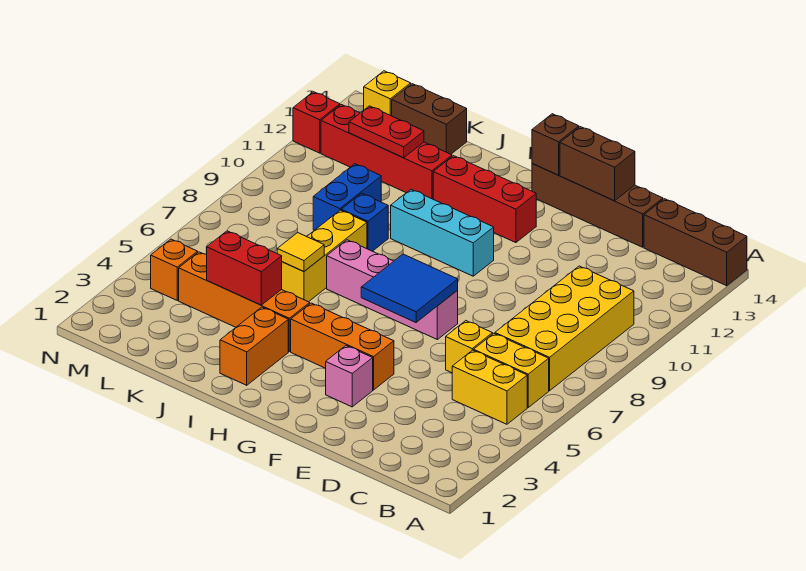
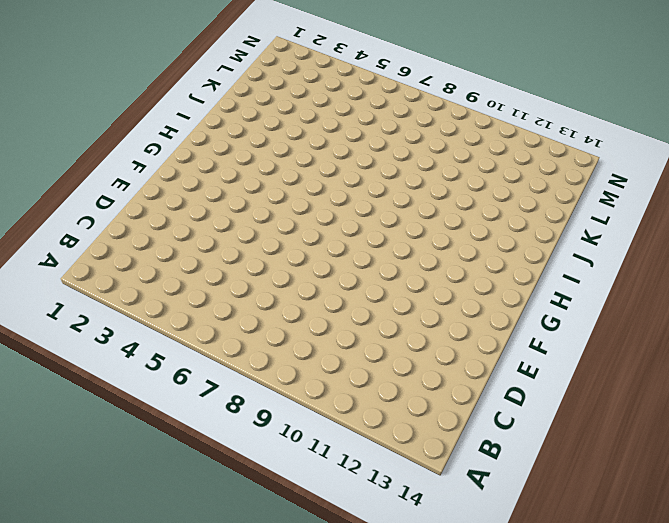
none -> brown brick A14:C14 level 1
none -> yellow brick B5:C5 level 1
none -> yellow brick B6:C6 level 1

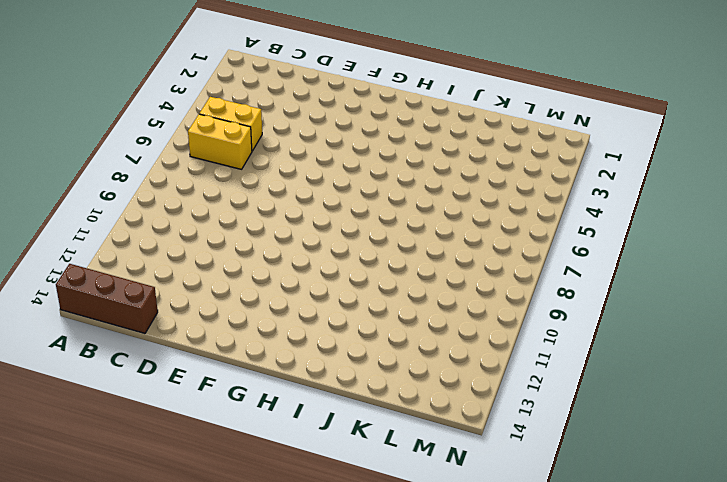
none -> yellow brick B7:C10 level 1
none -> yellow brick D6 level 1
none -> brown brick D14:G14 level 1

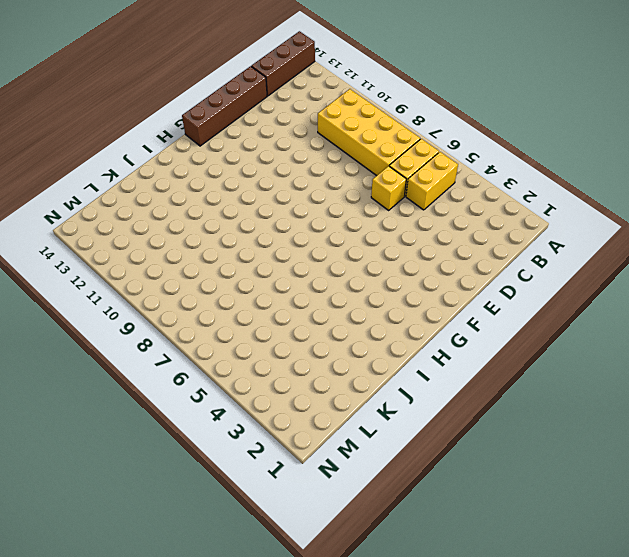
none -> pink brick F3 level 1
none -> orange brick F4:H4 level 1
none -> pink brick F7:I7 level 1

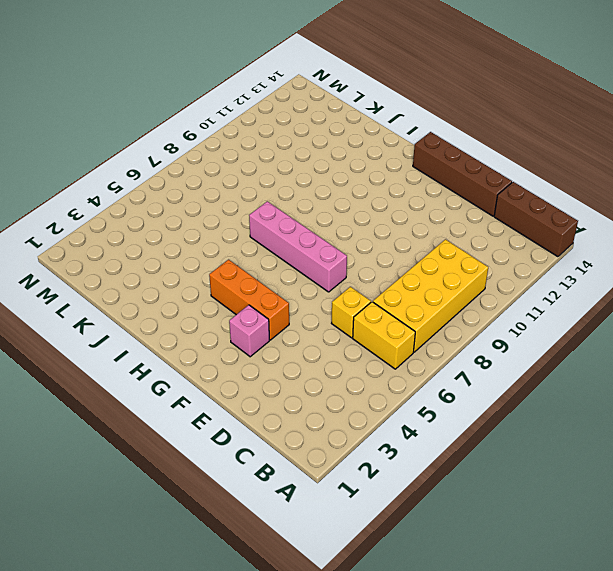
none -> yellow brick B5:C5 level 1
none -> cyan brick G10:I10 level 1
none -> red brick G12:I12 level 1

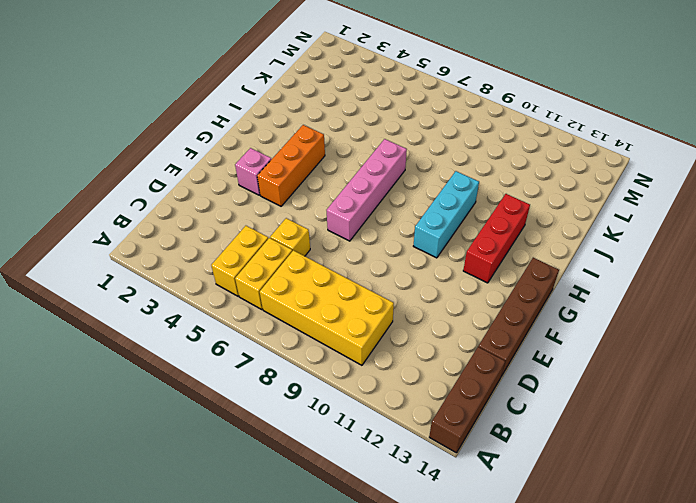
none -> orange brick I2:I3 level 1
none -> orange brick I4:L4 level 1
none -> yellow brick J6:J8 level 1

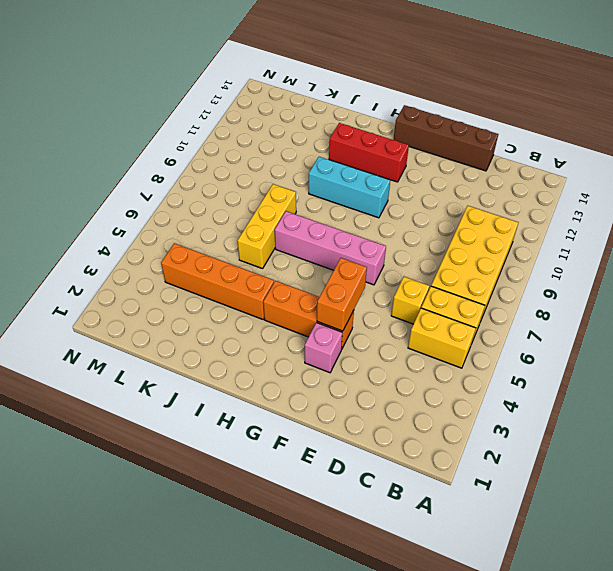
orange brick F4:F5 level 2 -> orange brick I2:I3 level 1
none -> brown brick A14:C14 level 1
none -> blue brick J9 level 1
none -> red brick J12:M12 level 1

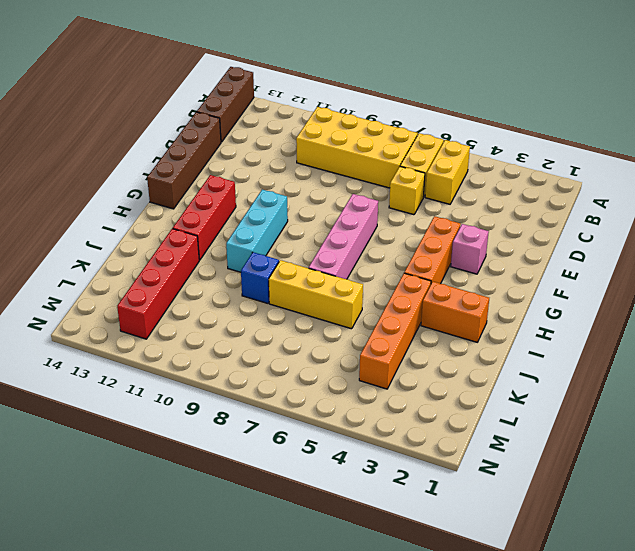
none -> blue brick K9:K10 level 1
none -> brown brick K14:L14 level 1
none -> orange brick M4 level 1

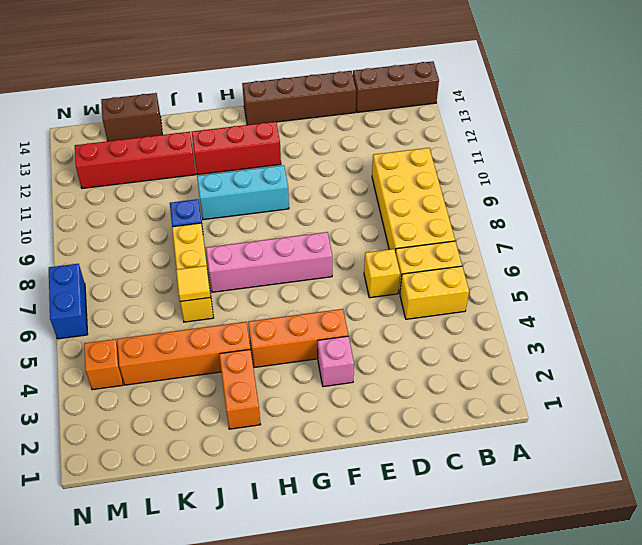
blue brick N6:N7 level 1 -> blue brick K9:K10 level 1
none -> yellow brick M14 level 1
none -> red brick N12 level 1
none -> brown brick E14:F14 level 2

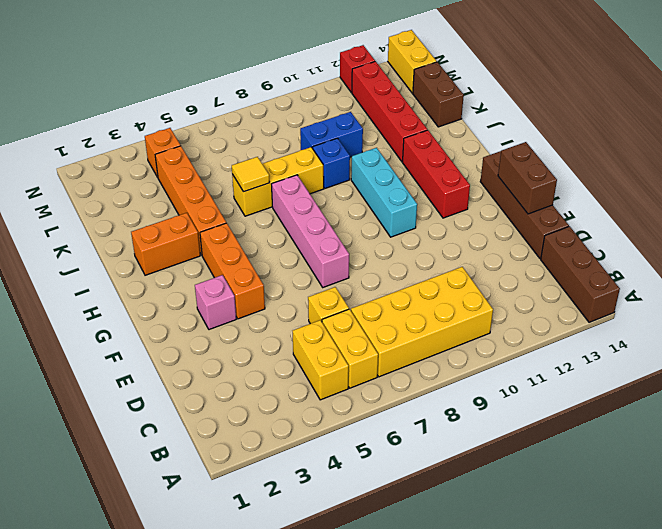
yellow brick M14:N14 level 1 -> yellow brick M14 level 1
none -> blue tile F6:G7 level 2
none -> brown brick G14 level 2
none -> red brick J4:K4 level 2

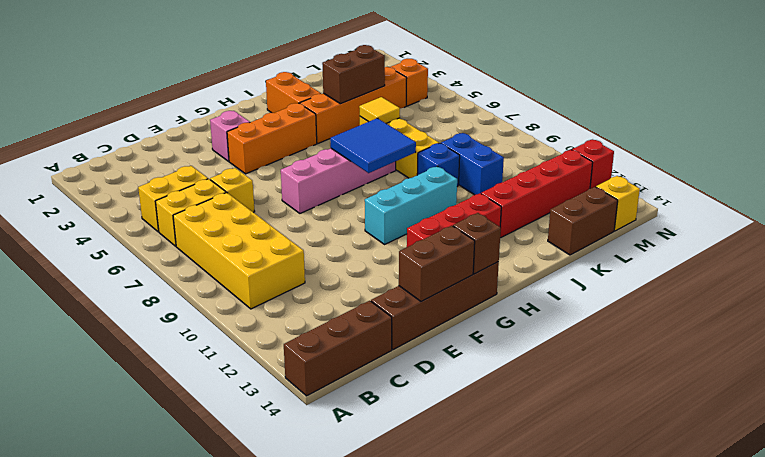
blue tile H7:I8 level 2 -> blue tile F6:G7 level 2
brown brick J4:K4 level 2 -> red brick J4:K4 level 2
none -> red plate K12:L12 level 2

